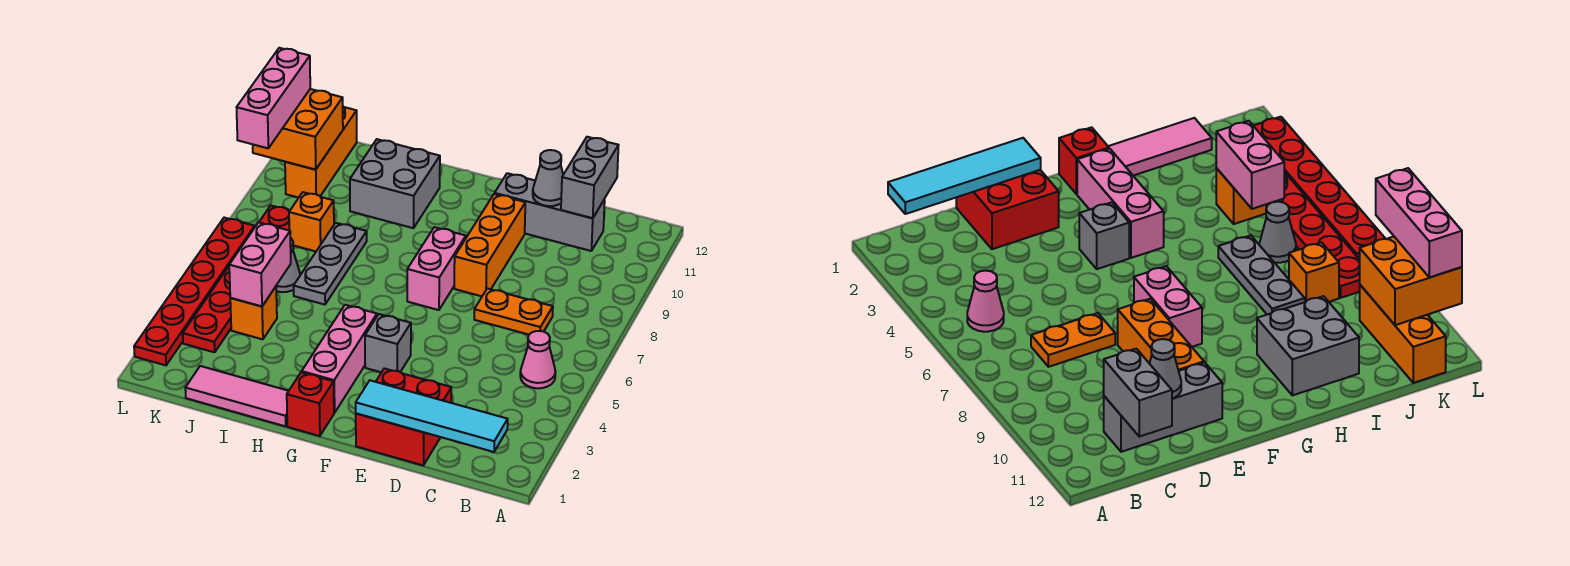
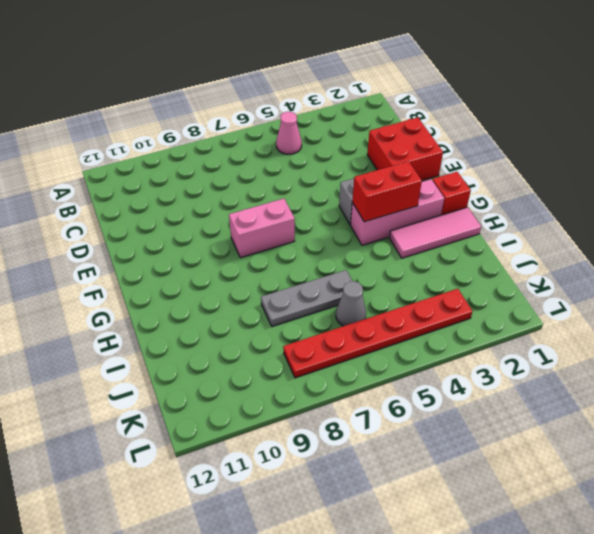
red brick G3:G4 level 2 -> none
pink tile H1:H3 level 1 -> pink tile H1:J1 level 1
none -> orange plate C7:D7 level 1
none -> grey brick C11:E11 level 1
none -> orange brick E8:E10 level 1

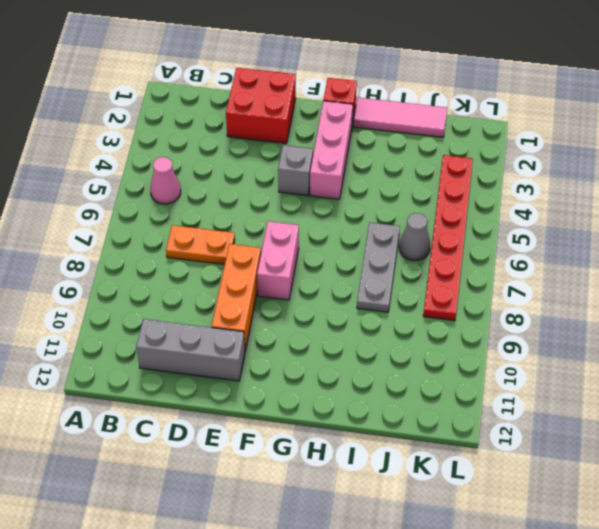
none -> grey brick H10:I11 level 1
none -> orange brick J4 level 1
none -> orange brick J8 level 1

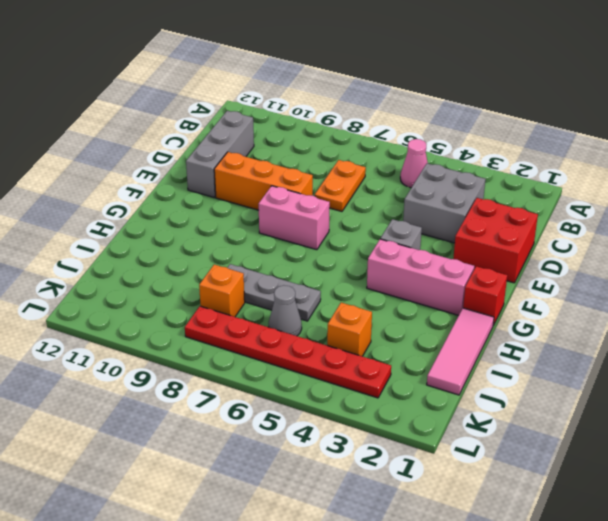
grey brick C3:D4 level 1 -> grey brick H10:I11 level 1
none -> orange brick K10:K12 level 1
none -> red plate L2:L7 level 1
none -> cyan tile B1:E1 level 2

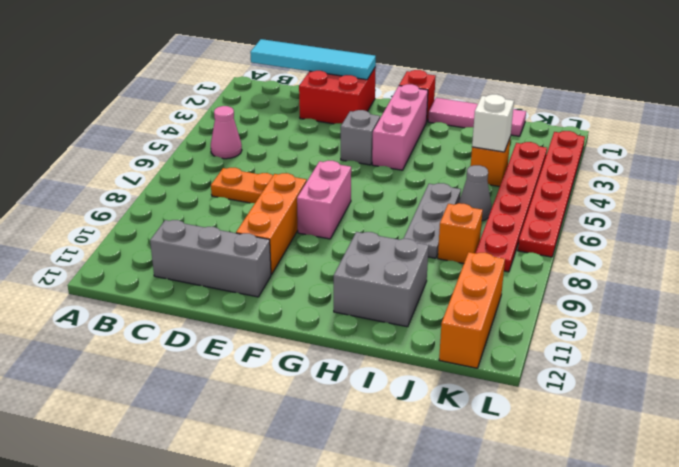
white brick J4 level 2 -> pink brick J4:J5 level 2
none -> grey brick C11:C12 level 2
none -> grey cone D11 level 2
none -> orange brick K10:L11 level 2

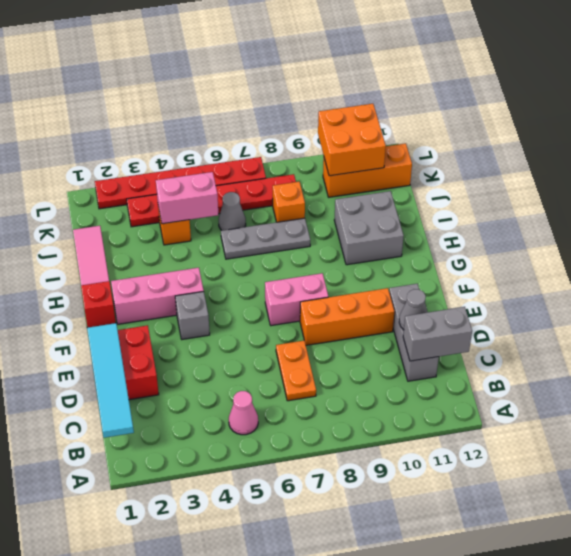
none -> pink brick L9:L11 level 3

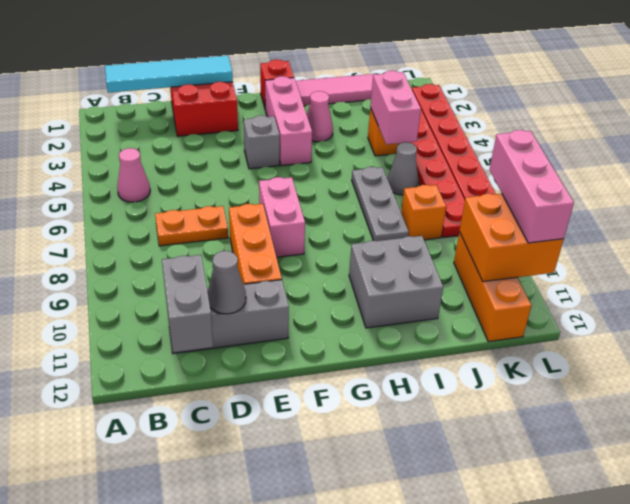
pink cone H3 level 1 -> none

